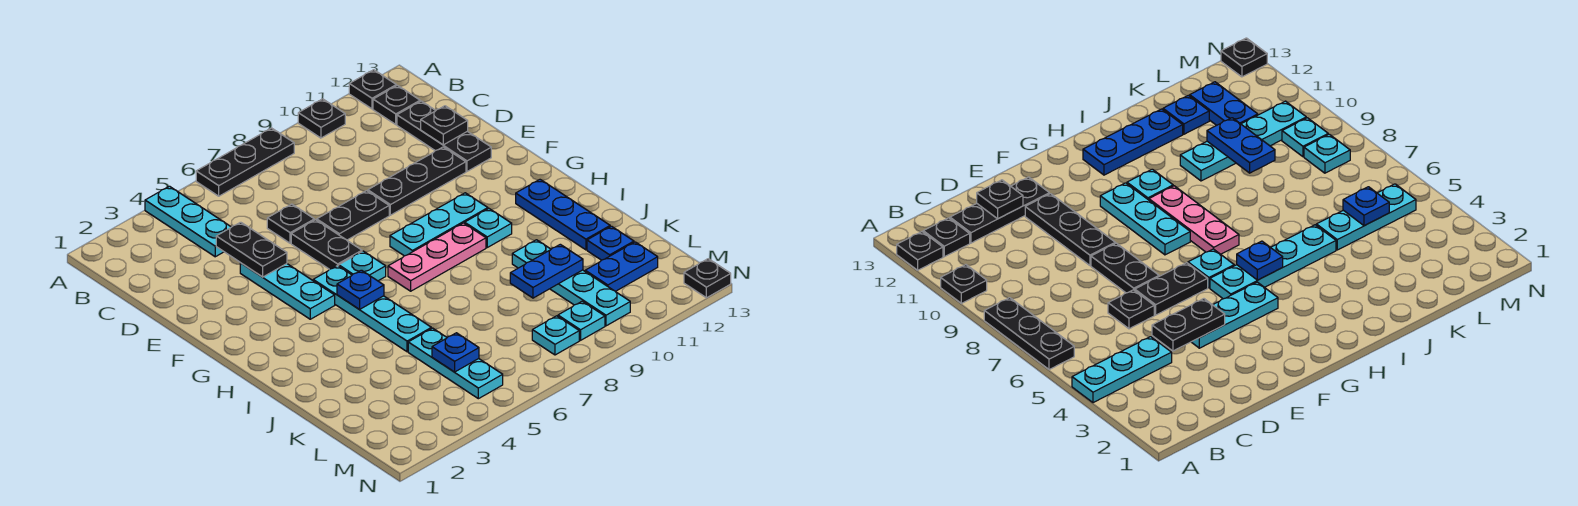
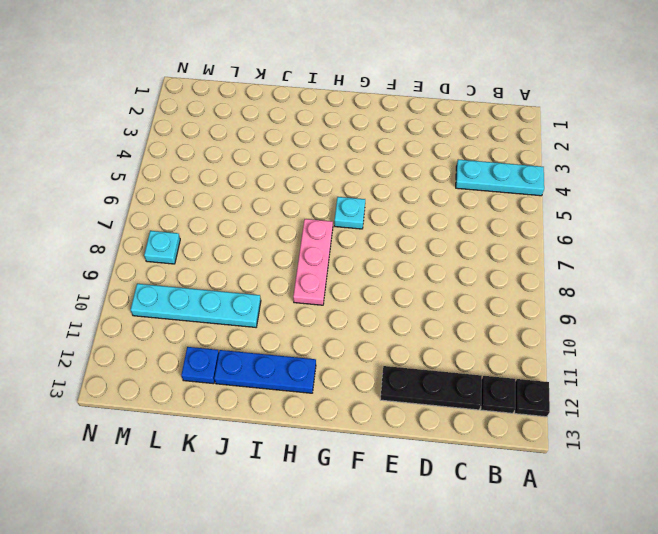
none -> black plate A6:A8 level 1
none -> black plate A10 level 1
none -> black plate D6 level 1

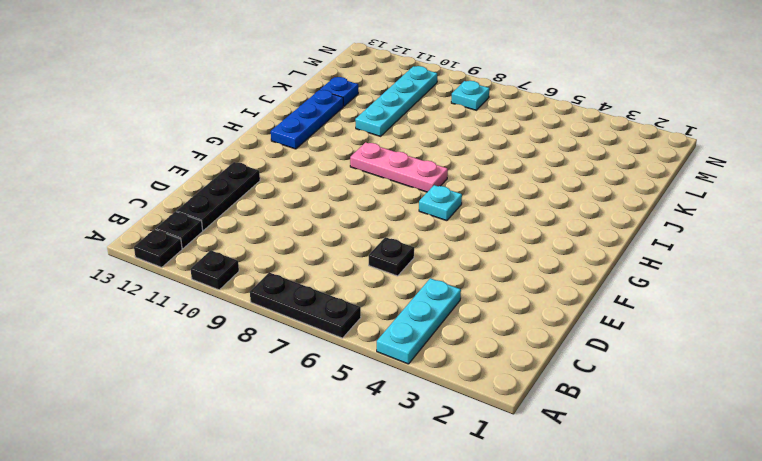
none -> cyan plate E4:G4 level 1
none -> black plate E6:F6 level 1
none -> black plate E7:E8 level 1

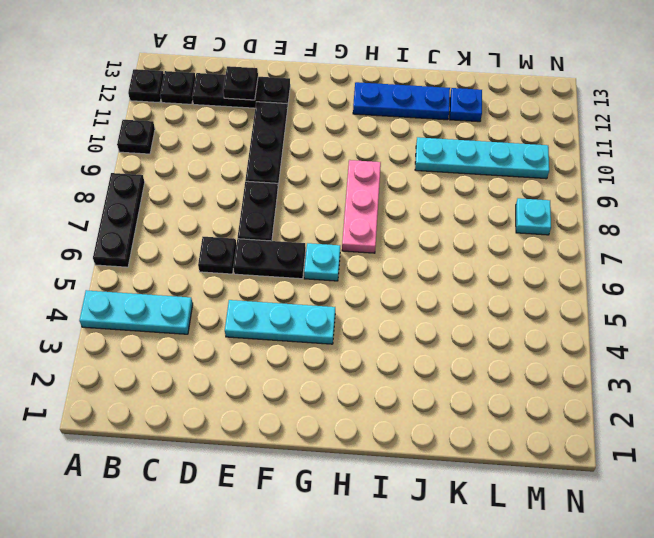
none -> cyan plate G5:J5 level 1
none -> cyan plate G8:G10 level 1
none -> cyan plate H10 level 1

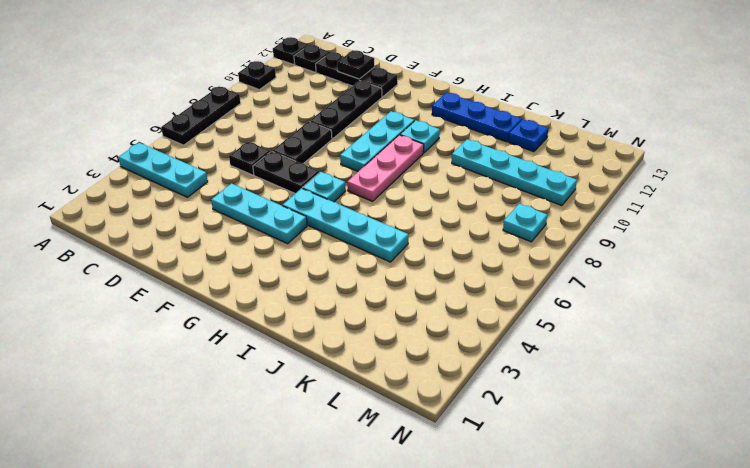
none -> cyan plate K5:M5 level 1
none -> blue plate L11:L12 level 1
none -> cyan plate M9 level 1

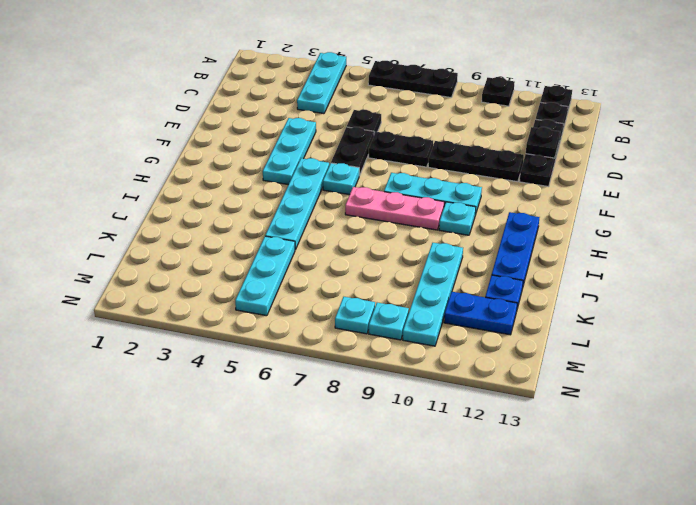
none -> black plate N13 level 1
none -> black plate D4:E4 level 2
none -> blue plate H5 level 2

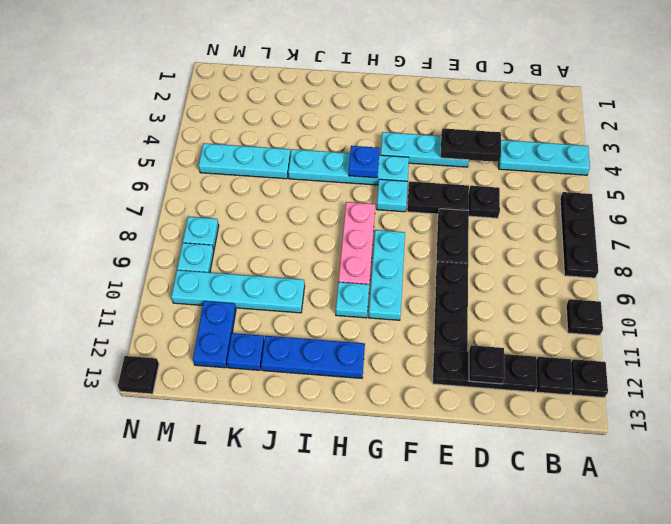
none -> blue plate K9:K10 level 2
none -> blue plate L5 level 2

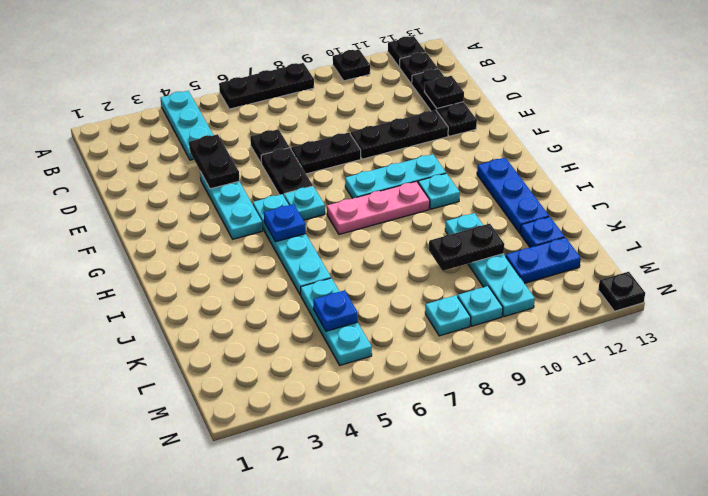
black plate K9:K10 level 2 -> blue plate K9:K10 level 2

